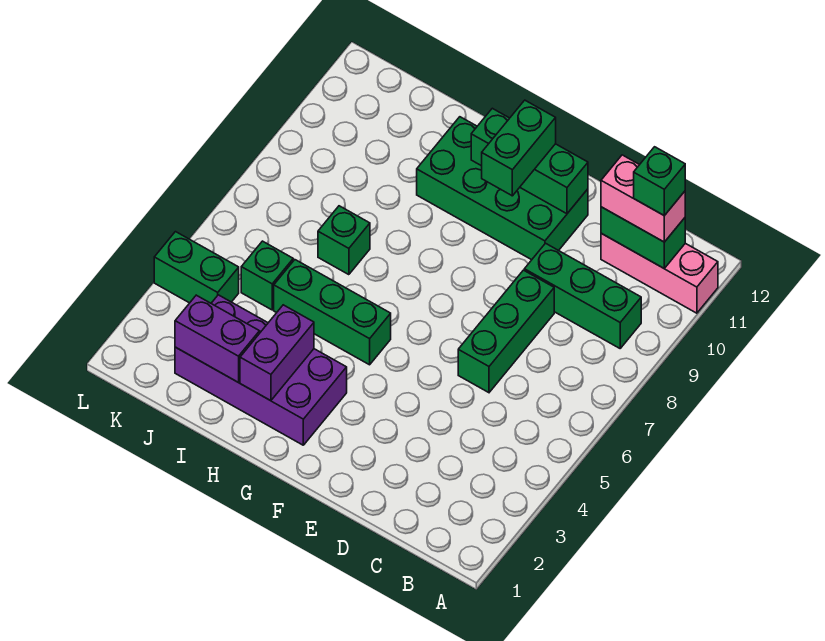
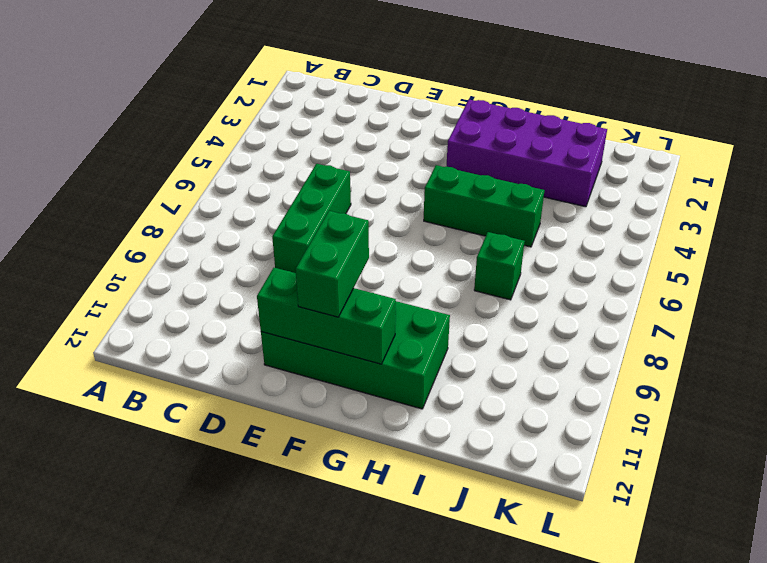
none -> pink brick A11:C11 level 1
none -> green brick B9:D9 level 1
none -> green brick J5 level 1

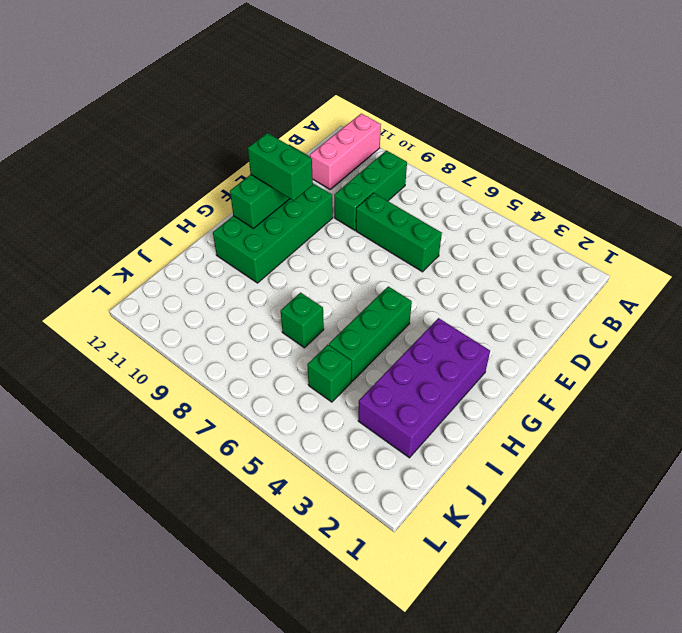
none -> green brick K4:L4 level 1
none -> green brick B11:C11 level 2
none -> purple brick H2:H3 level 2

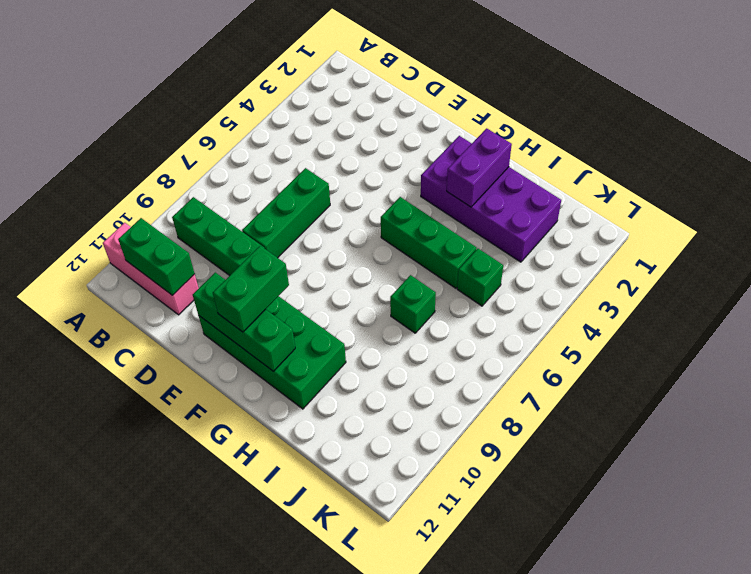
none -> green brick K4:L4 level 1
none -> purple brick I2:J2 level 2
none -> pink brick B11:C11 level 3

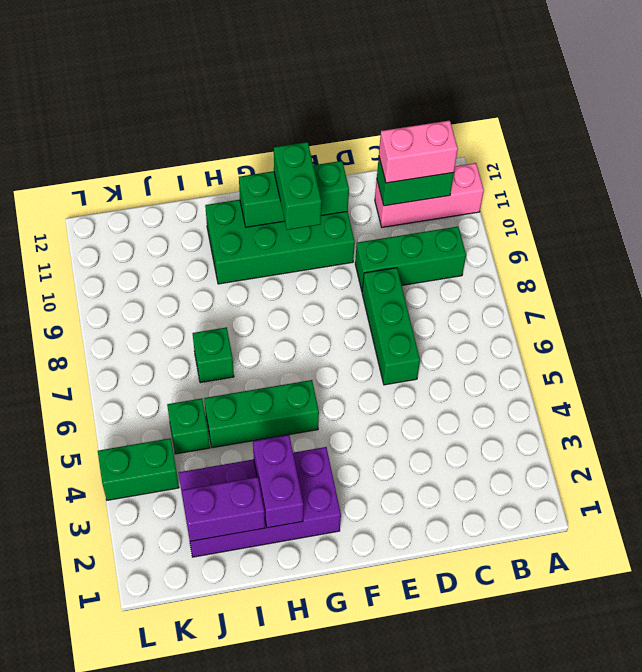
none -> green brick B11 level 4

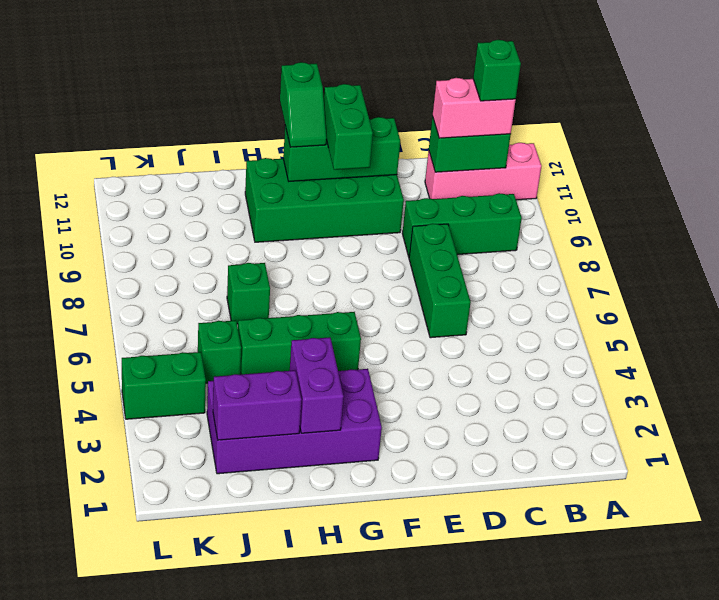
green slope G11:G12 level 3 top 12 -> none

